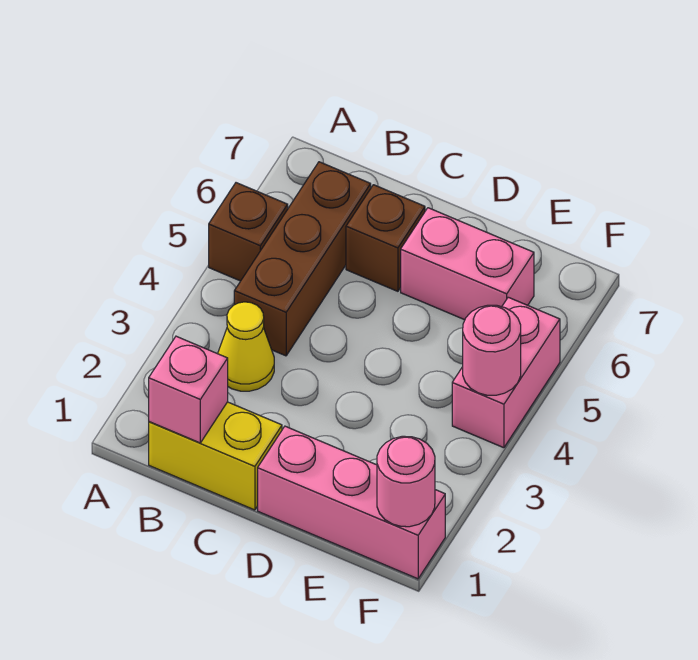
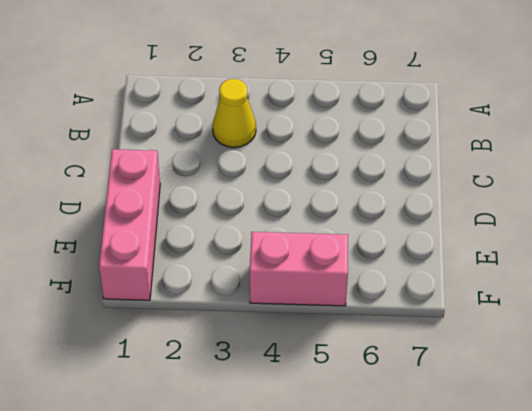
none -> brown brick A5 level 1
none -> yellow brick B1:C1 level 1

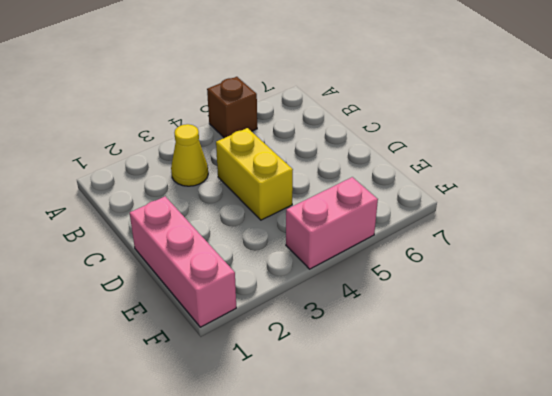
yellow brick C4:D4 level 1 -> yellow brick B1:C1 level 1
none -> brown brick B4:B6 level 1
none -> brown brick C6 level 1

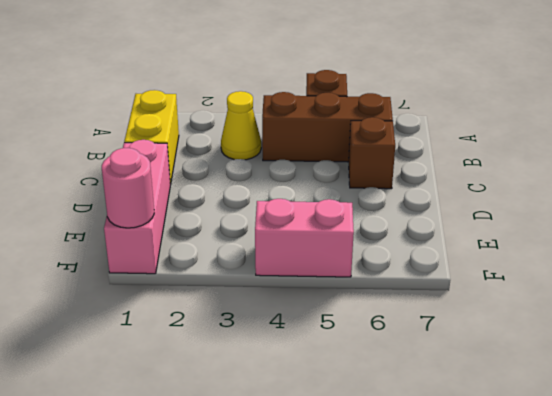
none -> pink brick D6:E6 level 1
none -> pink brick B1 level 2

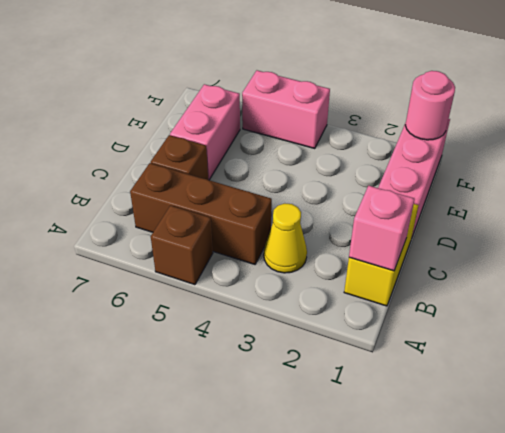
none -> pink round brick F4 level 2

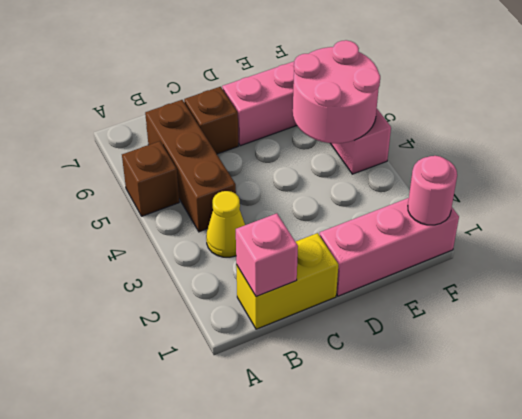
pink round brick E4:F5 level 2 -> pink round brick F4 level 2

